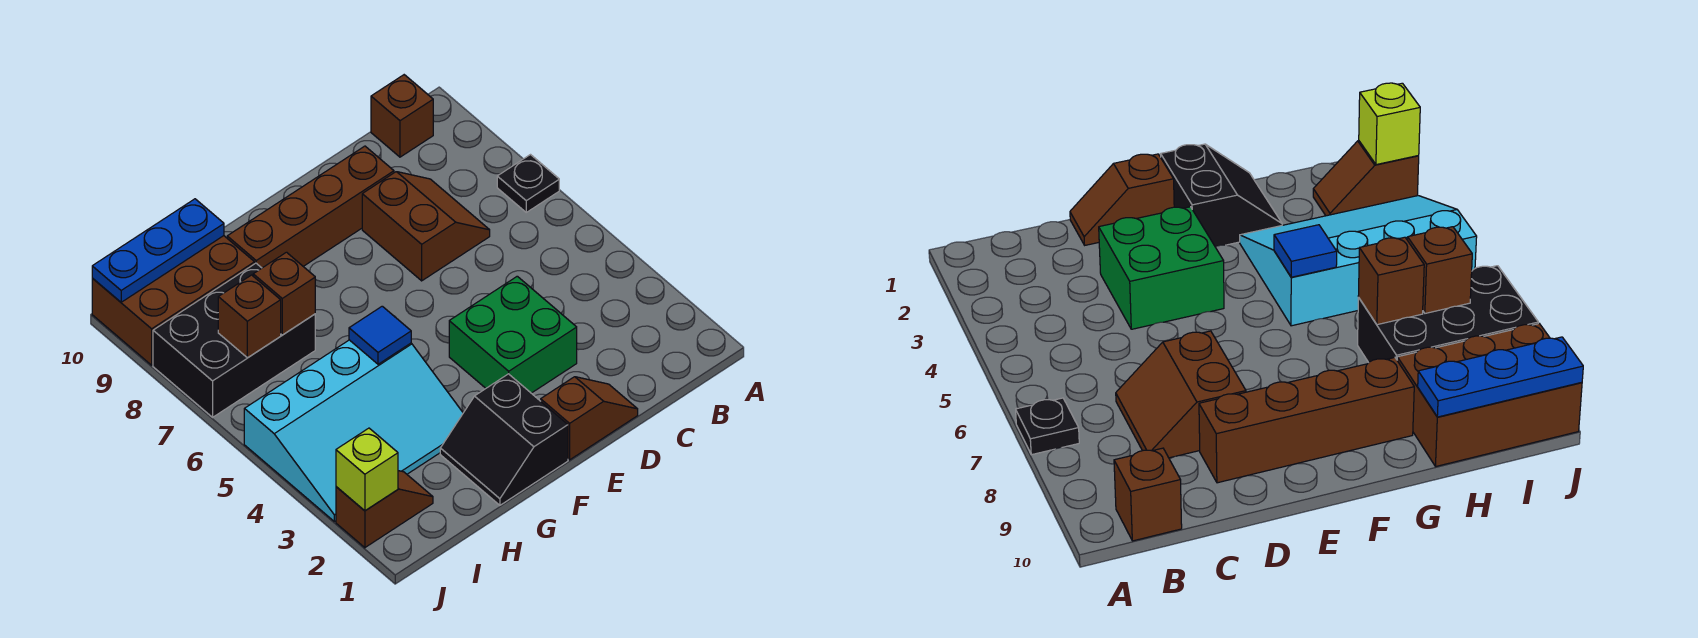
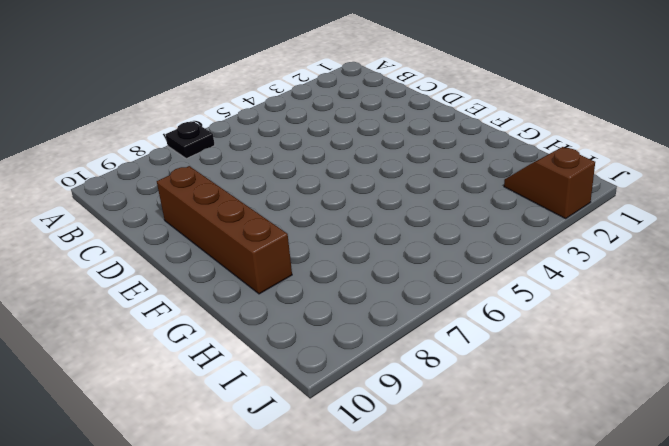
none -> brown brick B10 level 1
none -> brown slope C7:D8 level 1 top D
none -> brown slope D1:E1 level 1 top E

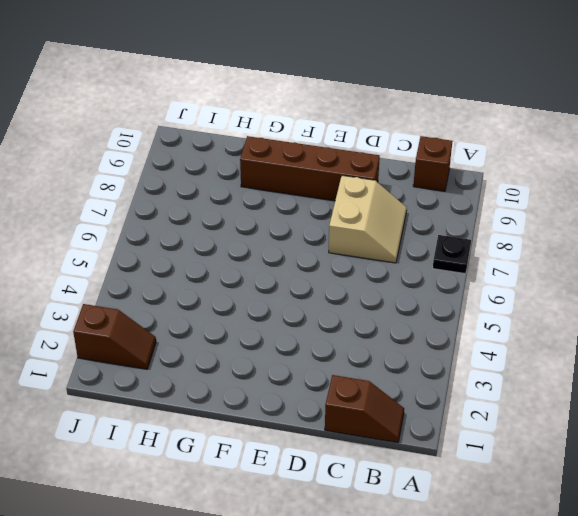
brown slope B1:C1 level 1 top C -> brown slope D1:E1 level 1 top E
tan slope C7:D8 level 1 top D -> brown slope C7:D8 level 1 top D
none -> green brick D3:E4 level 1
none -> black slope F1:G2 level 1 top F
none -> cyan slope G3:J5 level 1 top 5

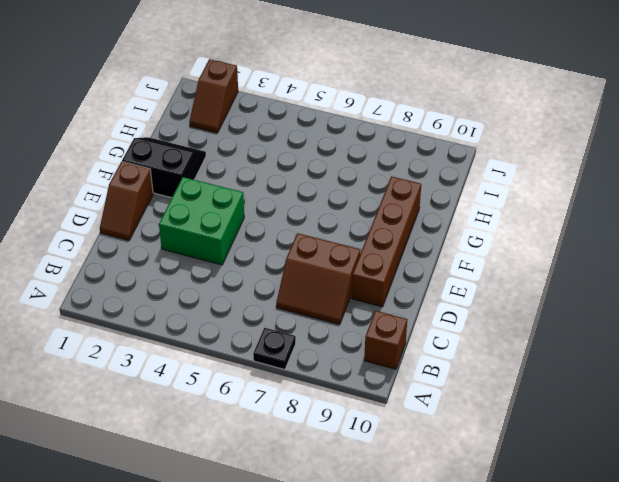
none -> cyan slope G3:J5 level 1 top 5
none -> black brick H7:J8 level 1
none -> brown brick H9:J10 level 1

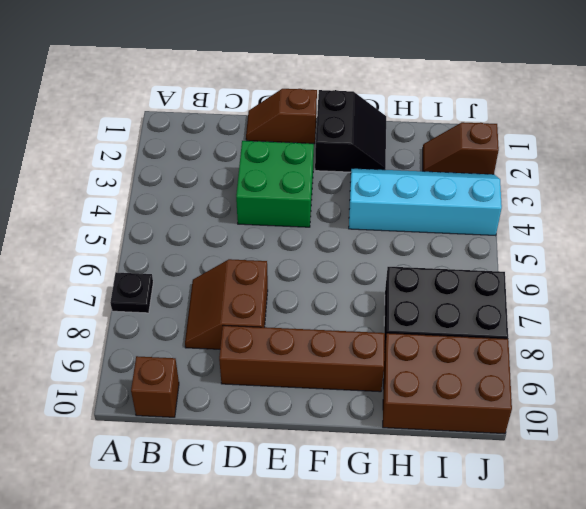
cyan slope G3:J4 level 1 top 4 -> cyan slope G3:J5 level 1 top 5
none -> blue tile G5 level 2
none -> brown brick H7 level 2
none -> blue plate H10:J10 level 2

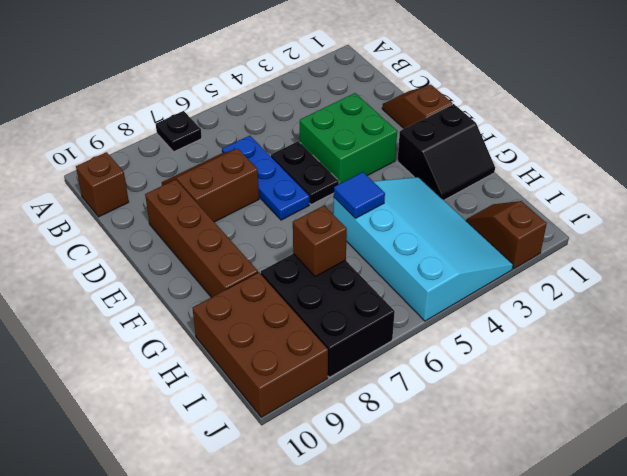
blue plate C6:E6 level 1 -> blue plate H10:J10 level 2
black plate D5:E5 level 1 -> none
none -> brown brick I7 level 2
none -> lime brick J2 level 2

